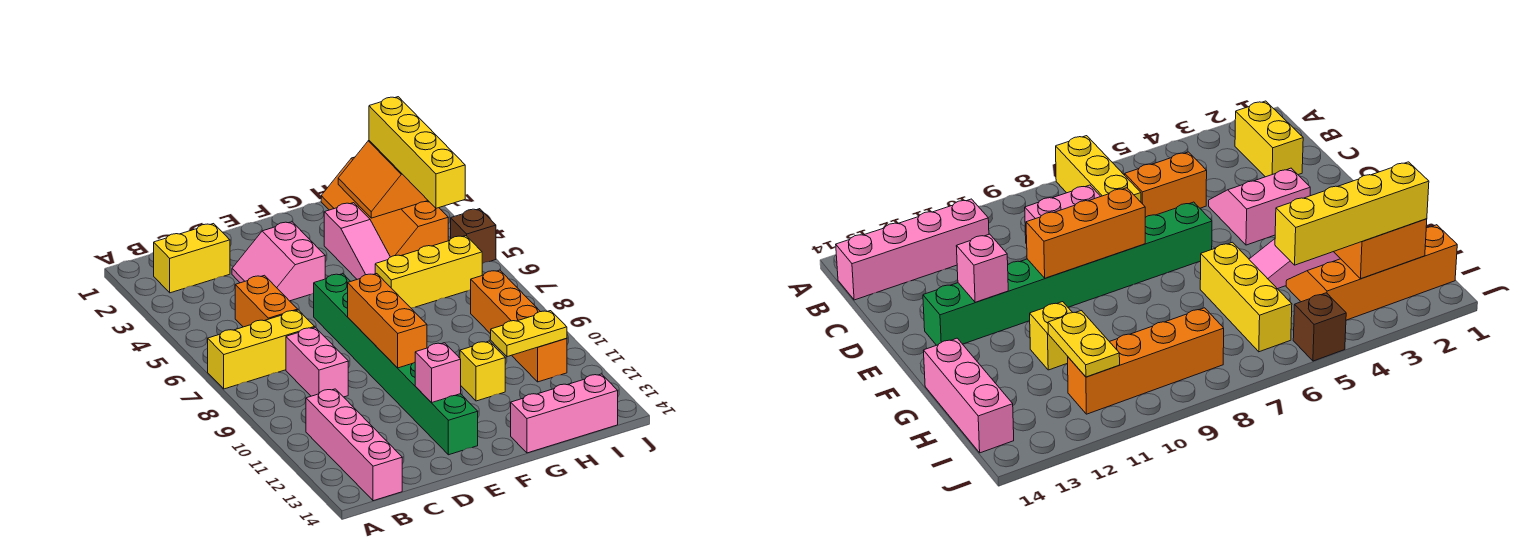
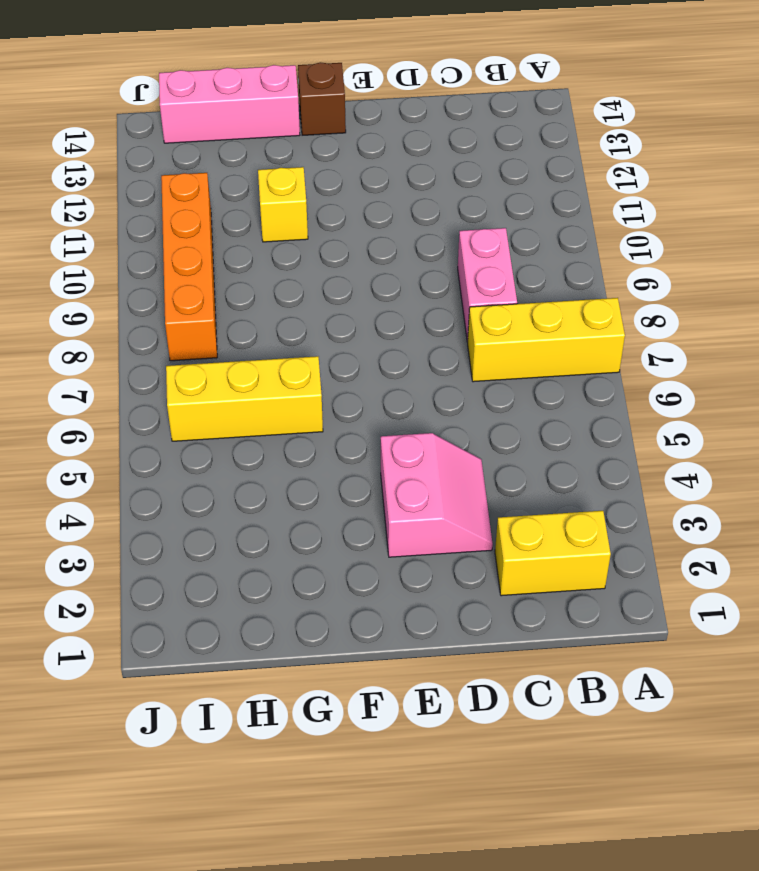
brown brick F14 level 1 -> brown brick J5 level 1
none -> pink brick B11:B14 level 1
none -> orange brick C5:C6 level 1
none -> green brick E6:E13 level 1

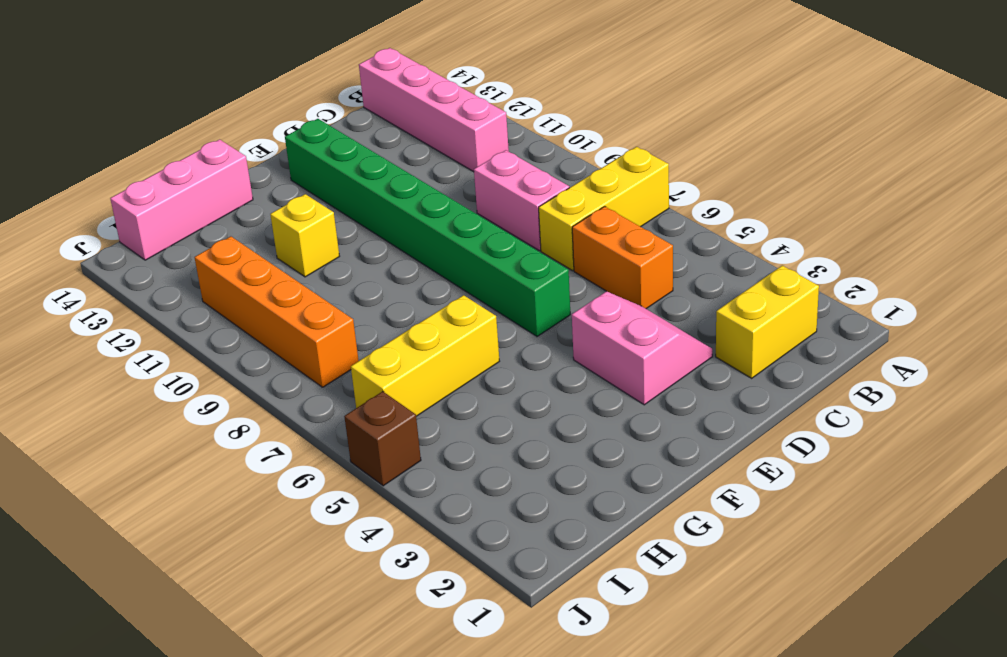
none -> pink slope G3:G5 level 1 top 3
none -> orange slope H1:I4 level 1 top I
none -> orange brick E8:E10 level 2

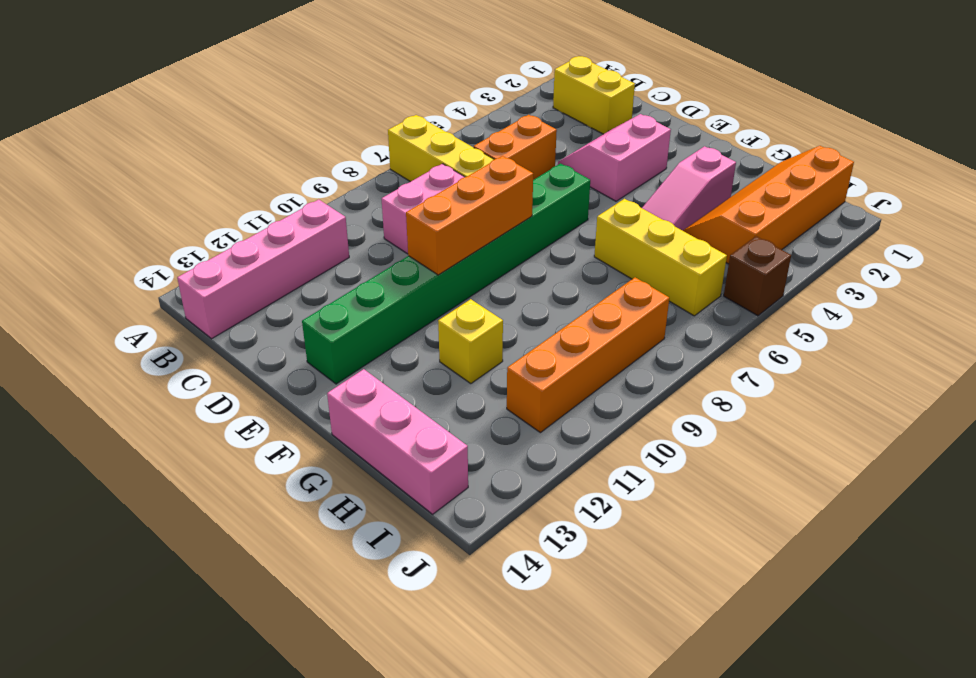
none -> pink brick E12 level 2
none -> orange slope H2:I3 level 2 top I
none -> yellow plate H11:I11 level 2

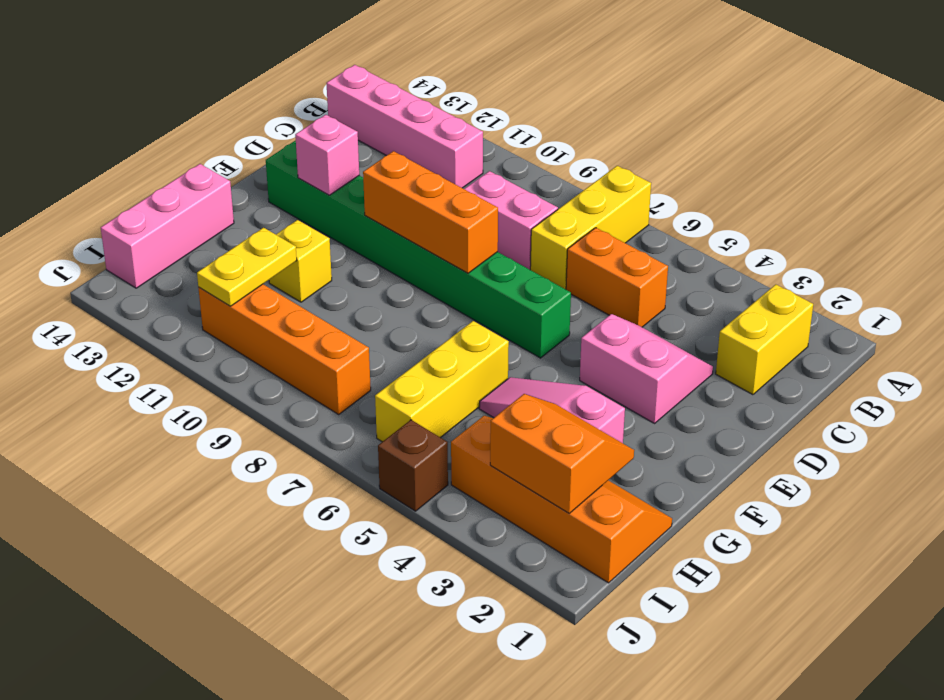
none -> yellow brick I2:I5 level 3

